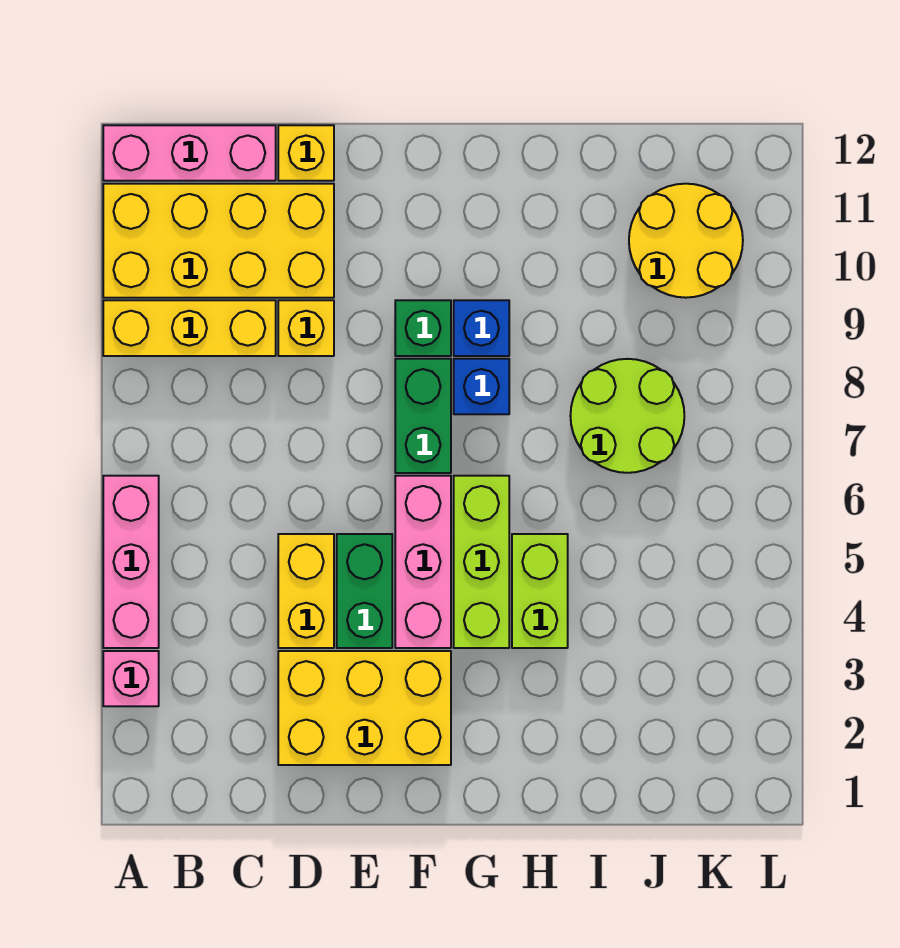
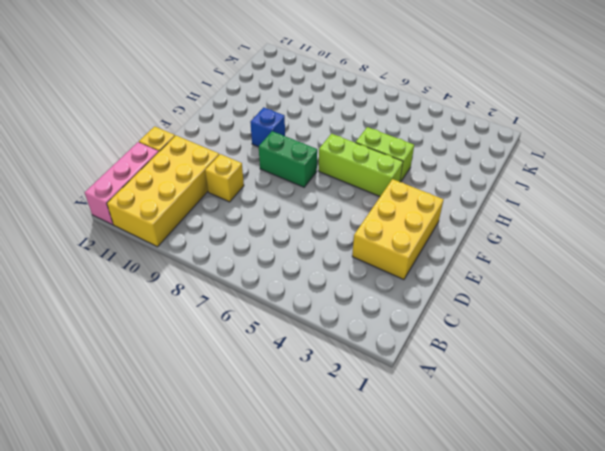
none -> pink brick A3 level 1
none -> pink brick A4:A6 level 1
none -> yellow brick A9:C9 level 1

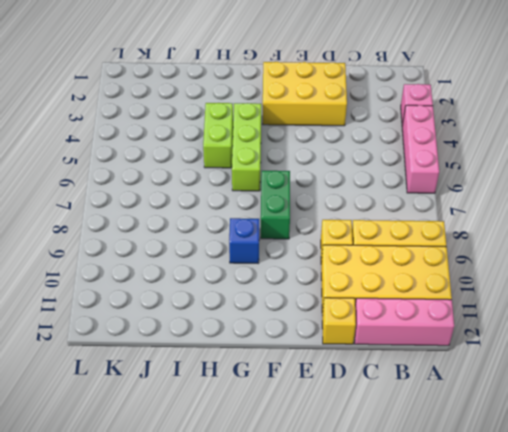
none -> yellow brick D4:D5 level 1
none -> green brick E4:E5 level 1
none -> pink brick F4:F6 level 1

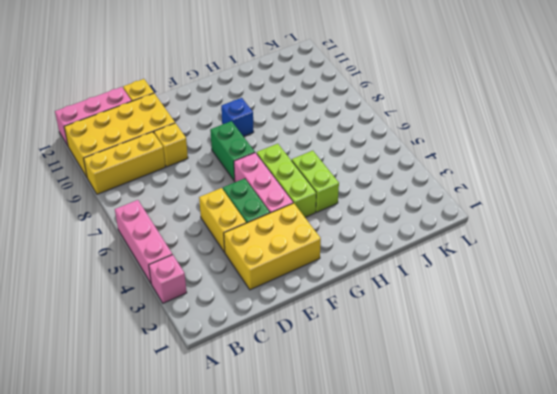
none -> green brick F9 level 1
none -> blue brick G8 level 1
none -> lime round brick I7:J8 level 1

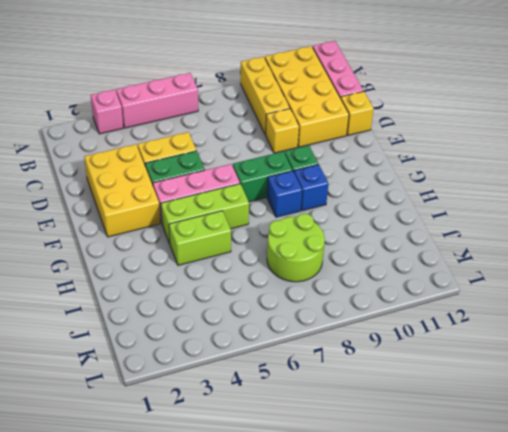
none -> yellow round brick J10:K11 level 1

